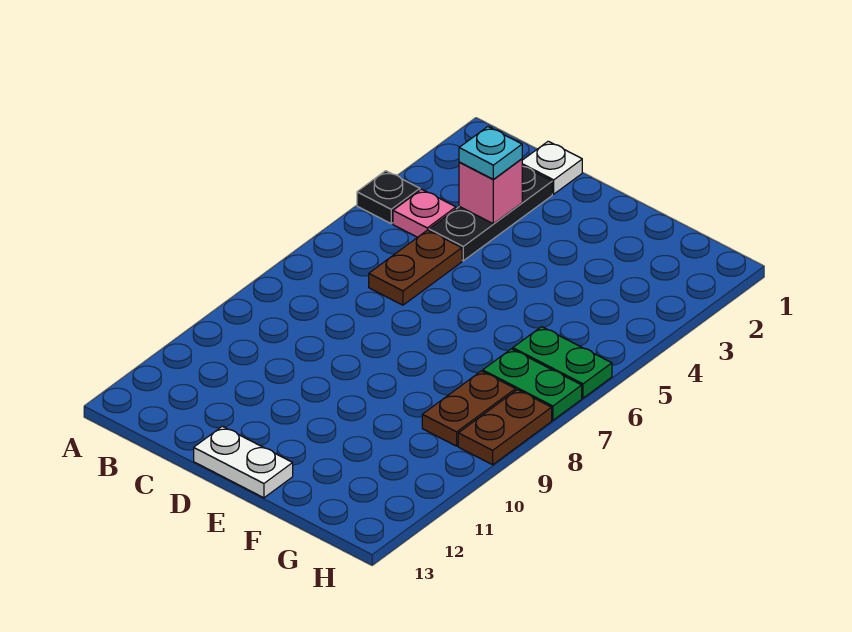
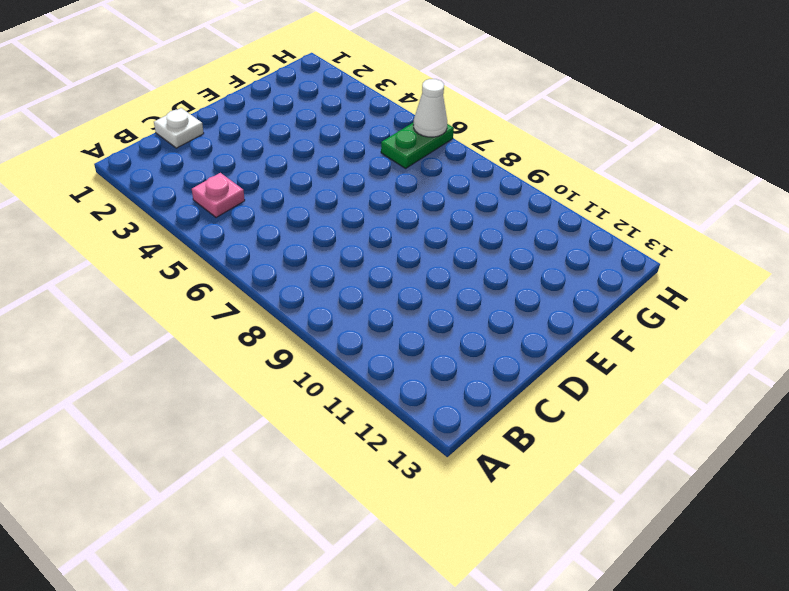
white cone H6 level 2 -> none
none -> black plate A4 level 1
none -> black plate C2:C4 level 1
none -> brown plate C5:C6 level 1

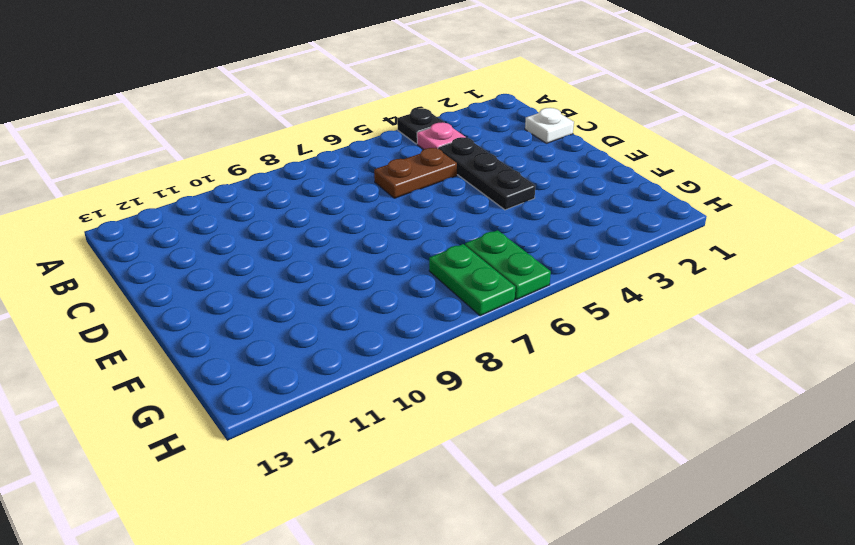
black plate C4:E4 level 1 -> black plate C2:C4 level 1
none -> white plate D13:E13 level 1
none -> brown plate G8:G9 level 1
none -> brown plate H8:H9 level 1

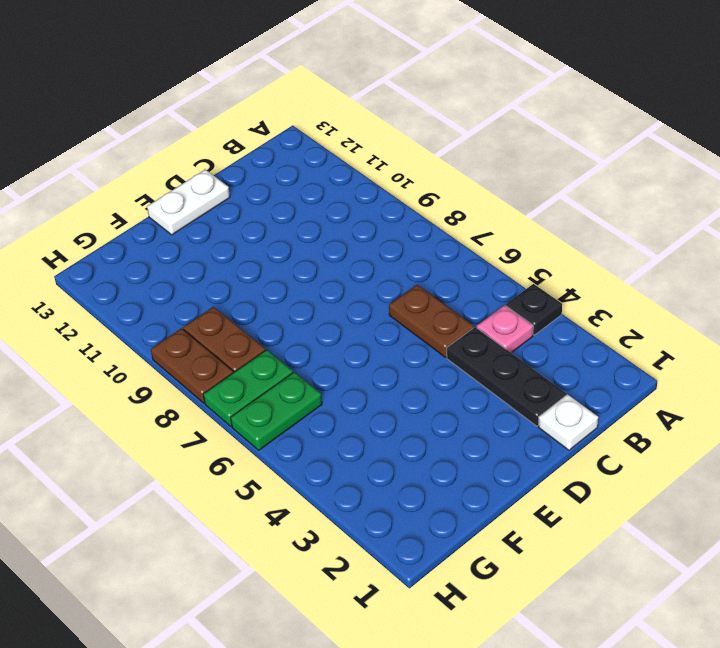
none -> pink brick C3 level 2
none -> cyan plate C3 level 3

